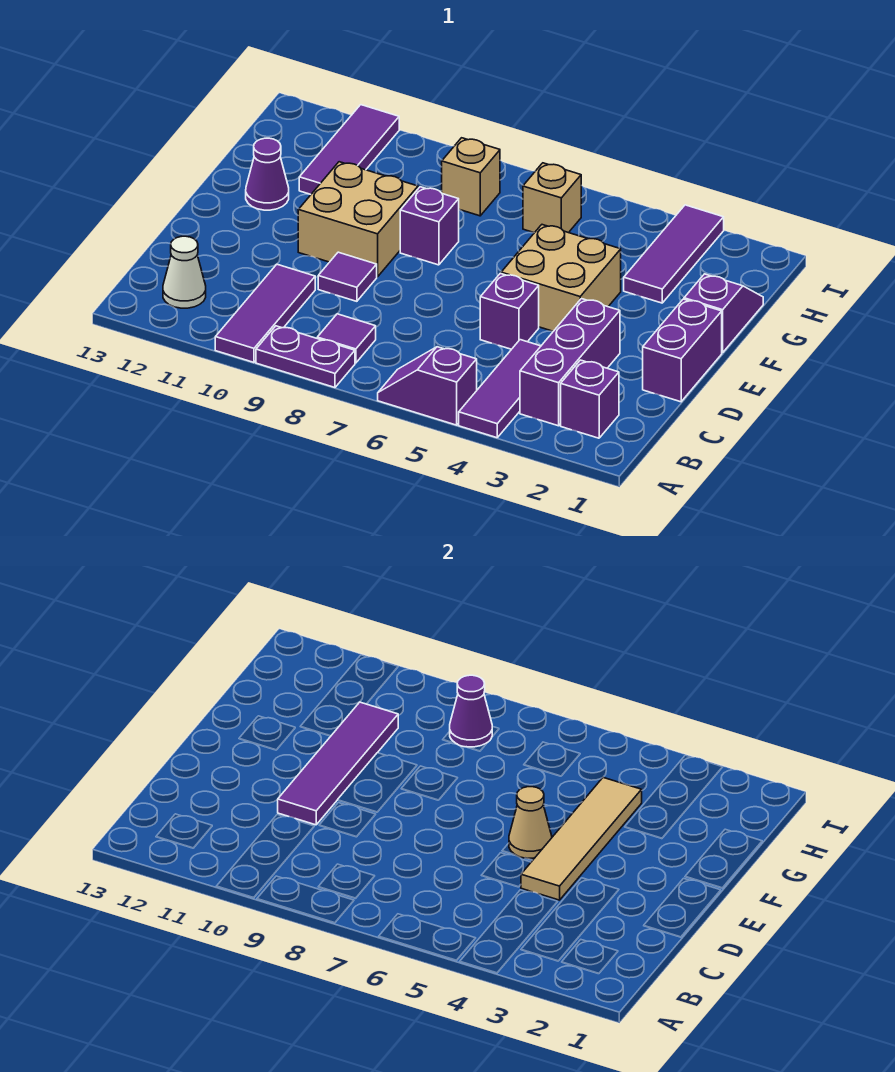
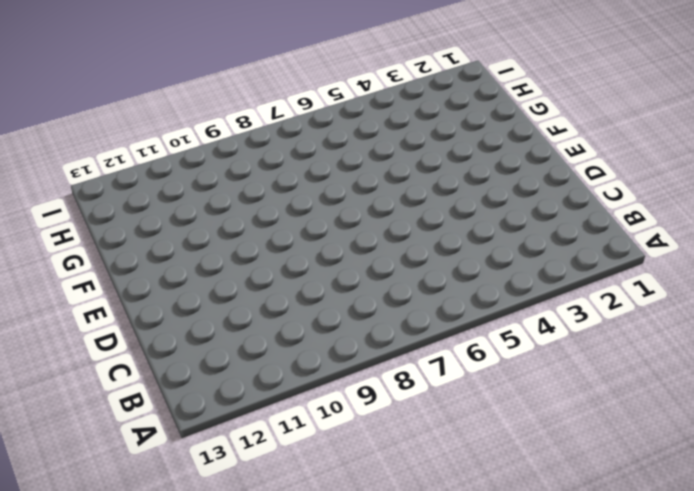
none -> purple tile A4:C4 level 1
none -> purple slope A5:A6 level 1 top 5
none -> purple plate A8:A9 level 1

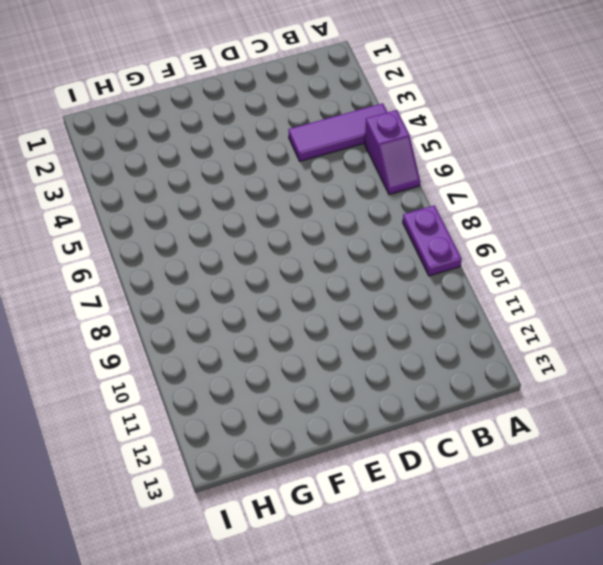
none -> purple tile A10:C10 level 1
none -> purple brick B2 level 1
none -> purple brick B3:D3 level 1

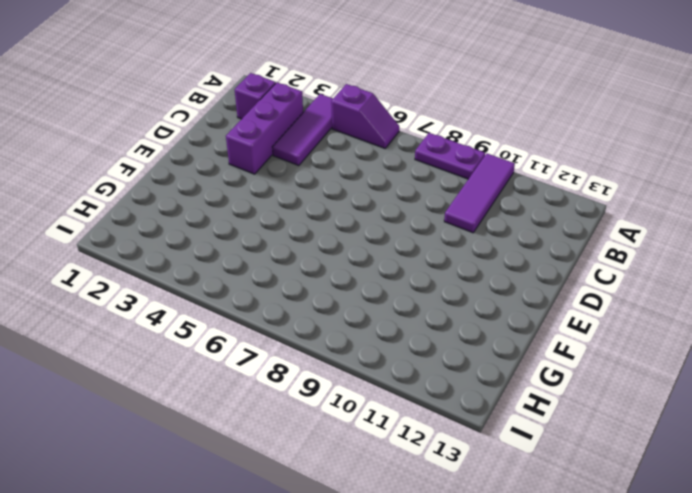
none -> purple tile B8 level 1
none -> white cone B12 level 1
none -> purple brick D1:E1 level 1

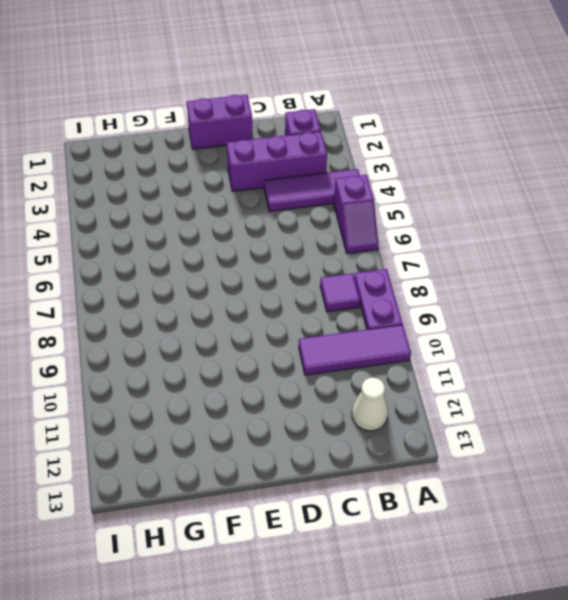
none -> purple brick D5 level 1
none -> purple tile D9 level 1
none -> tan brick E4:F5 level 1

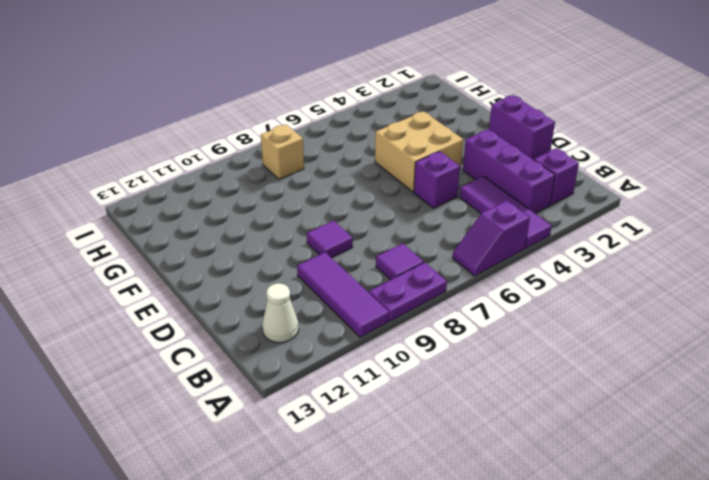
none -> tan brick E9:F10 level 1
none -> purple slope F1:G1 level 1 top F
none -> purple brick F8 level 1

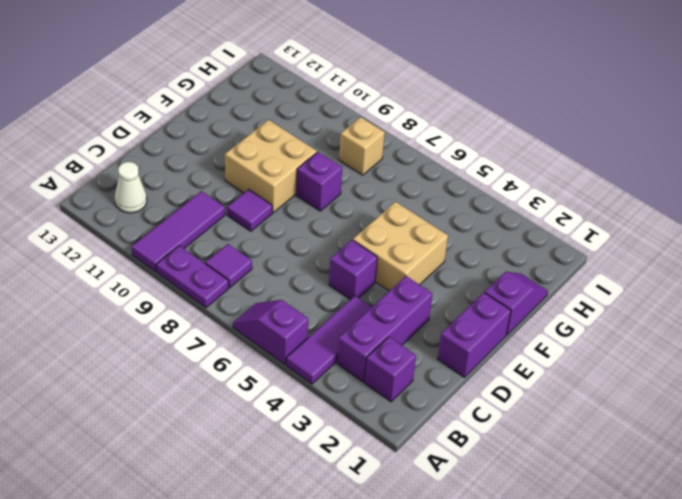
none -> purple cone F12 level 1
none -> purple tile G3:I3 level 1
none -> purple tile G11:I11 level 1

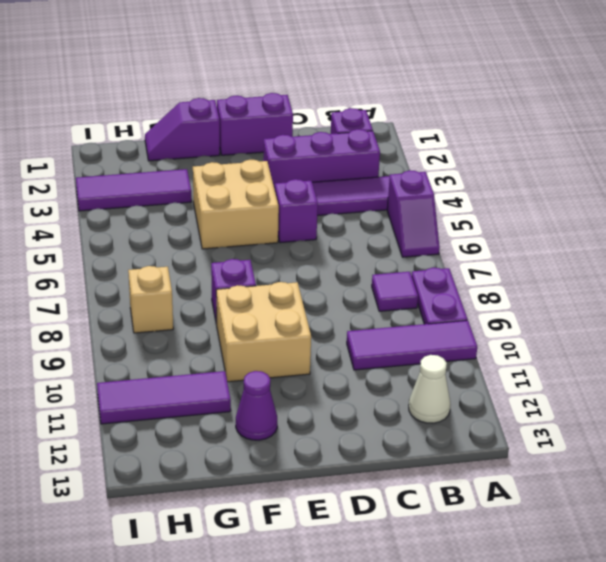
none -> purple tile D9 level 1
none -> tan brick H6 level 1
none -> tan tile D4:G4 level 2

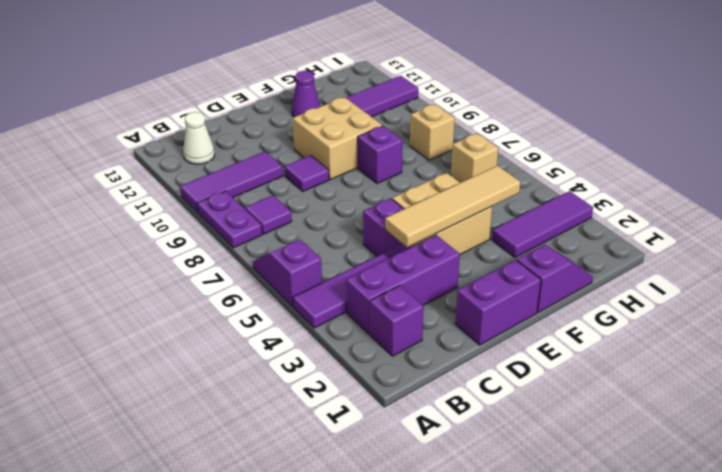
none -> purple tile D10:G10 level 2
none -> tan cone E5 level 2
none -> purple cone H8 level 2

